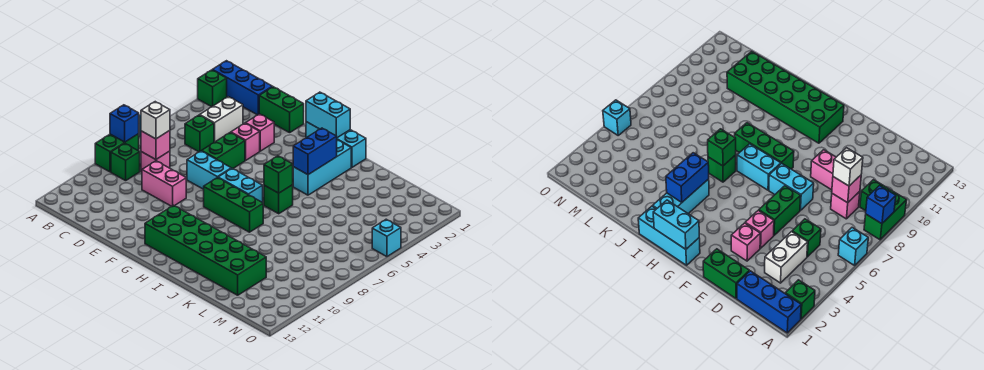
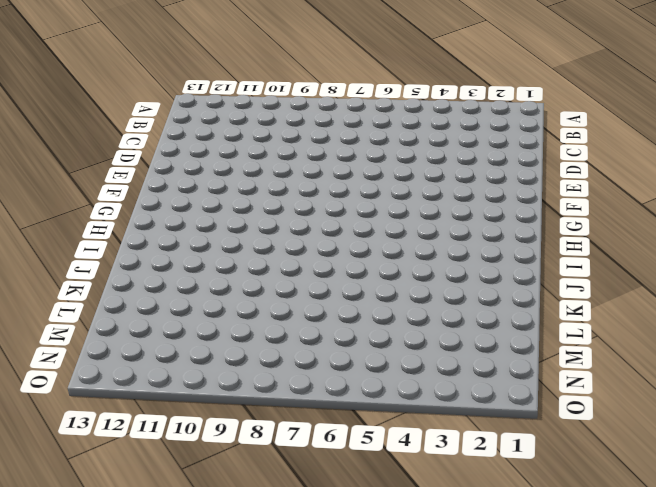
none -> blue brick A1:C1 level 1
none -> green brick A2 level 1
none -> cyan brick A6 level 1

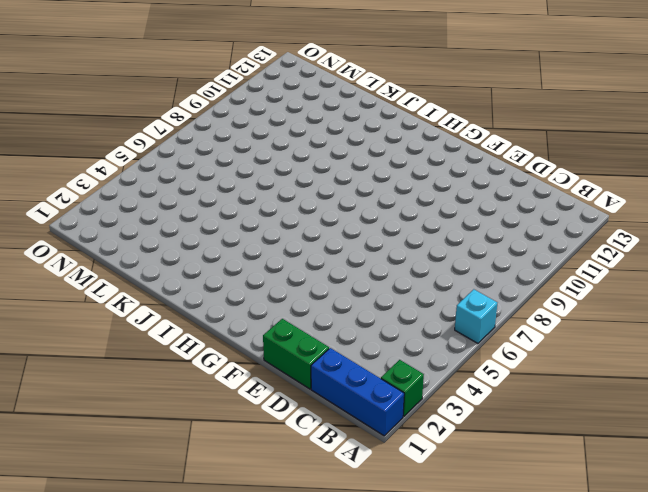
none -> green brick A8:A9 level 1
none -> green brick B9 level 1
none -> white brick C3:C4 level 1

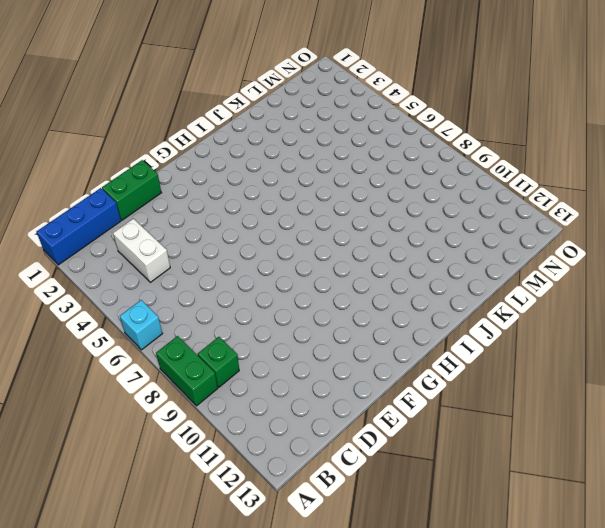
none -> green brick A2 level 1
none -> green brick C5 level 1
none -> pink brick C8 level 1

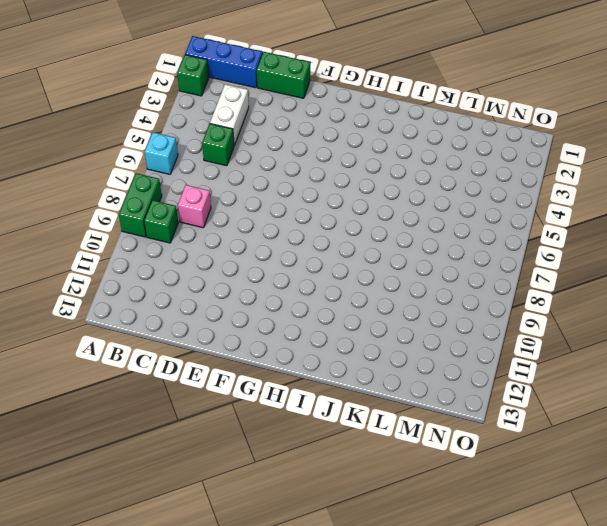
none -> pink brick D9:E9 level 1
none -> pink brick E3 level 1
none -> pink brick E4 level 1

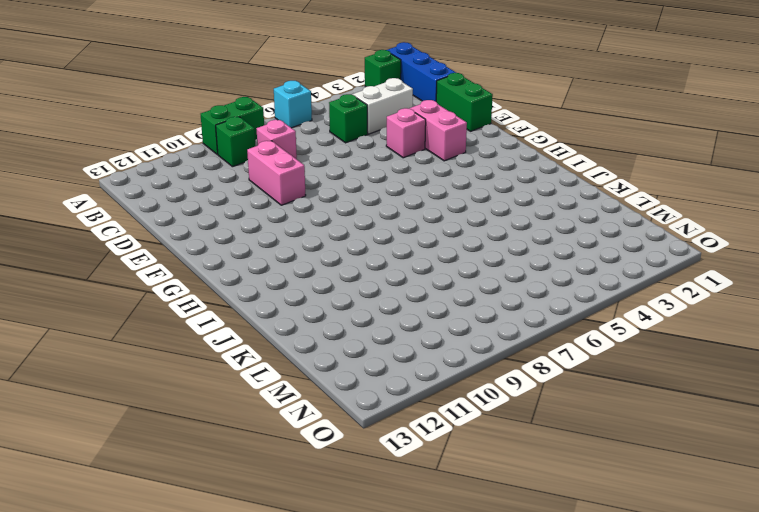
pink brick E3:F3 level 1 -> pink brick E3 level 1
none -> green brick E5:E6 level 1
none -> cyan brick E7:F7 level 1
none -> cyan brick G1:I1 level 1

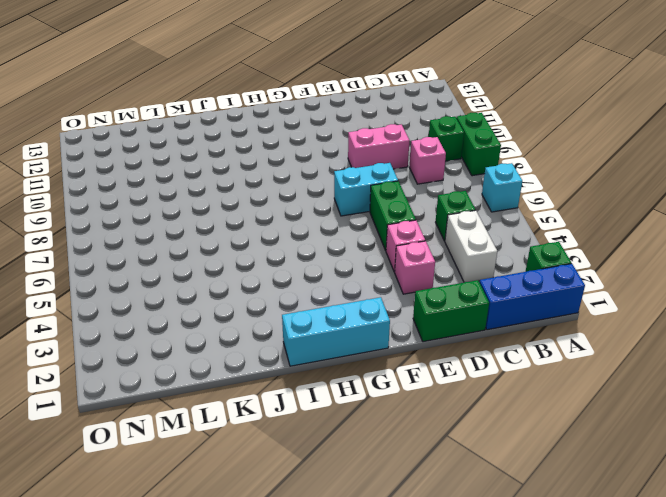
none -> cyan brick G7:H7 level 1
none -> green brick G8:I8 level 1
none -> green brick G11:L12 level 1

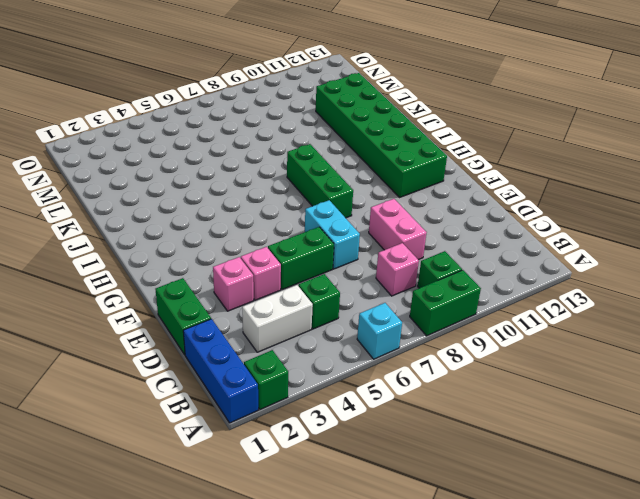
none -> cyan brick G1:I1 level 1
none -> cyan brick G7:H7 level 1
none -> cyan brick I2:I4 level 1

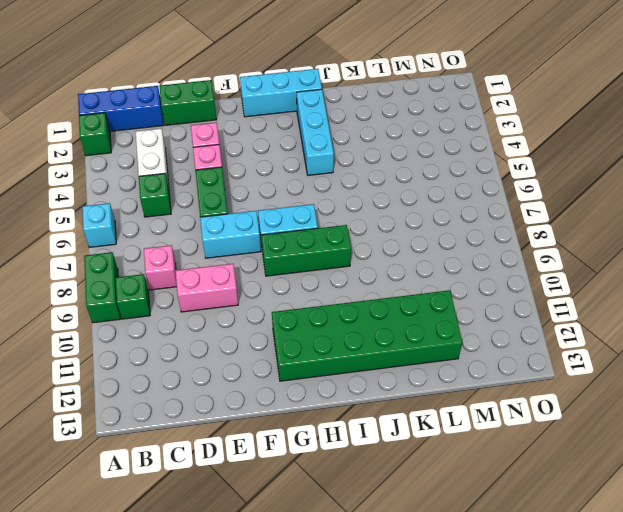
none -> green brick I6 level 1
none -> cyan brick O5 level 1
none -> blue brick A8 level 2

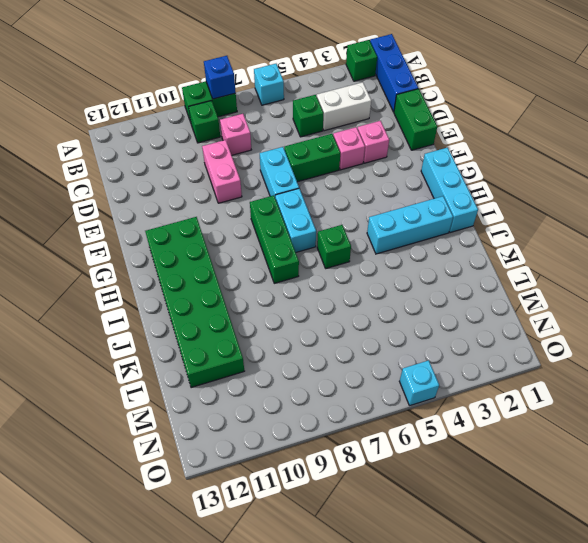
none -> pink brick C8 level 2
none -> cyan brick G1:H1 level 2
none -> blue brick I3:I4 level 2

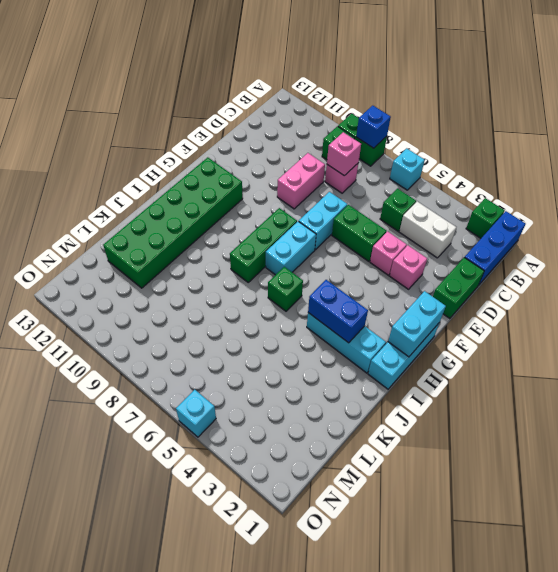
none -> green brick I6 level 2
none -> white brick C8 level 3

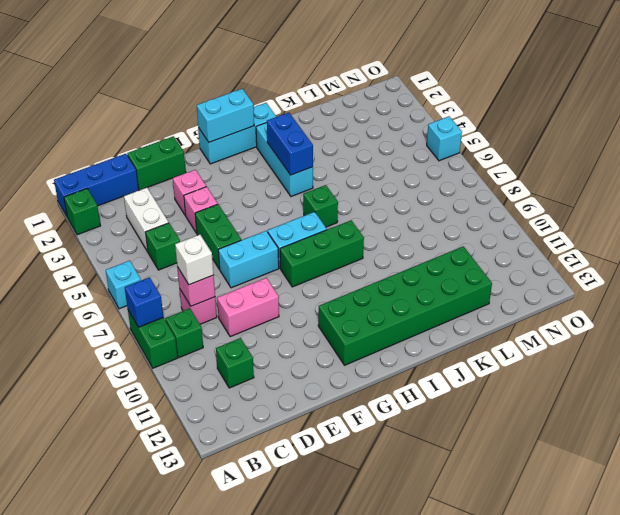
green brick C11 level 1 -> green brick I6 level 2

